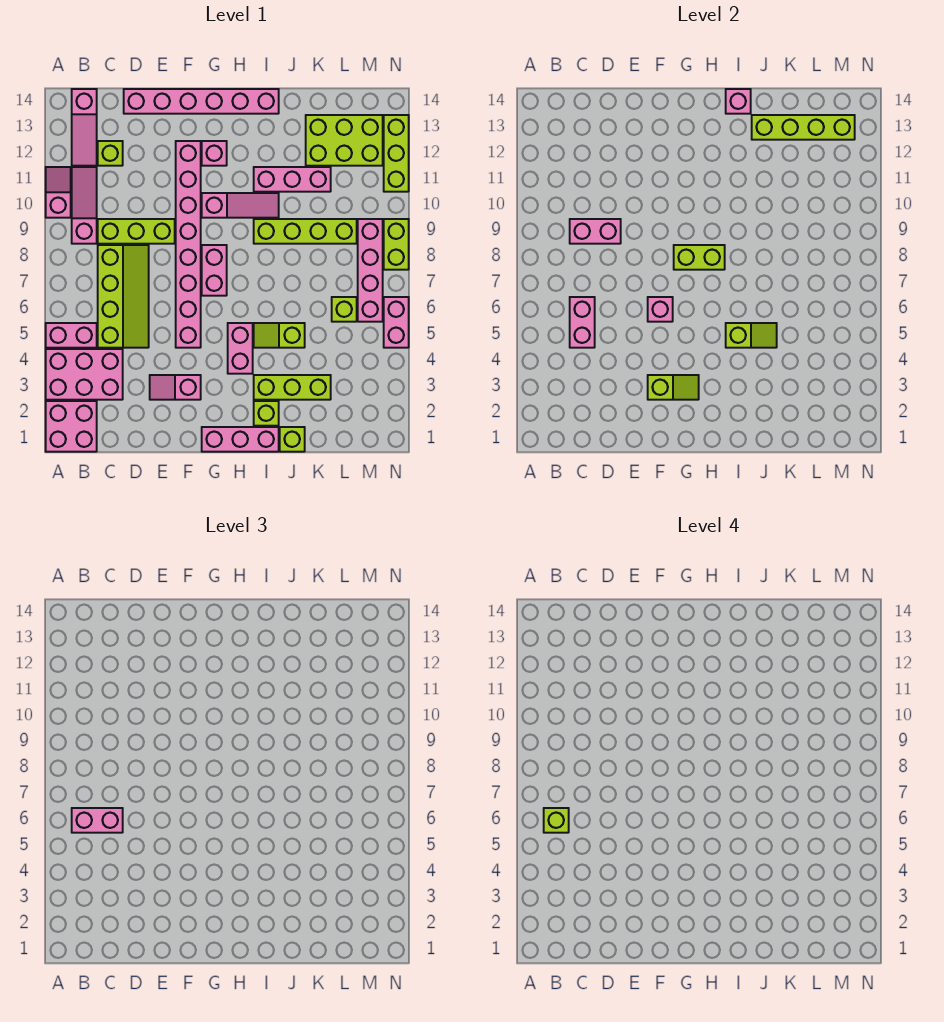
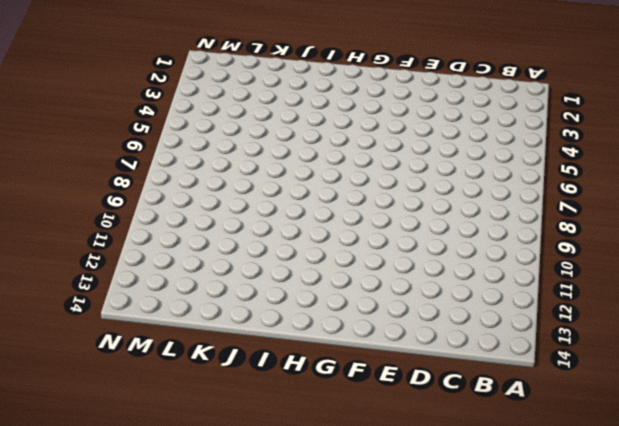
none -> pink brick A1:B2 level 1
none -> pink brick A3:C4 level 1
none -> pink brick A5:B5 level 1
none -> pink slope A10:A11 level 1 top 10

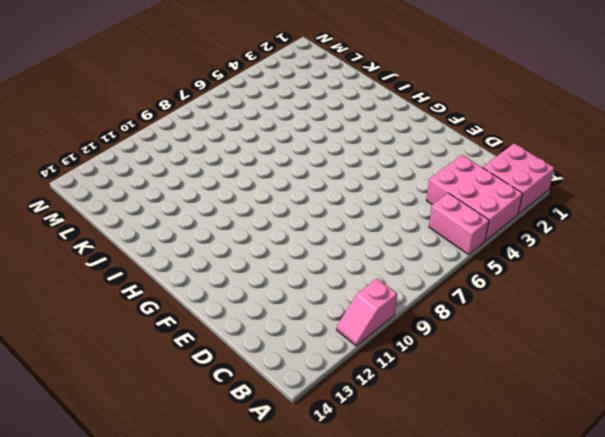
none -> pink slope B9:B11 level 1 top 9
none -> pink slope B12:B14 level 1 top 14
none -> lime slope C5:D8 level 1 top C
none -> lime brick C9:E9 level 1

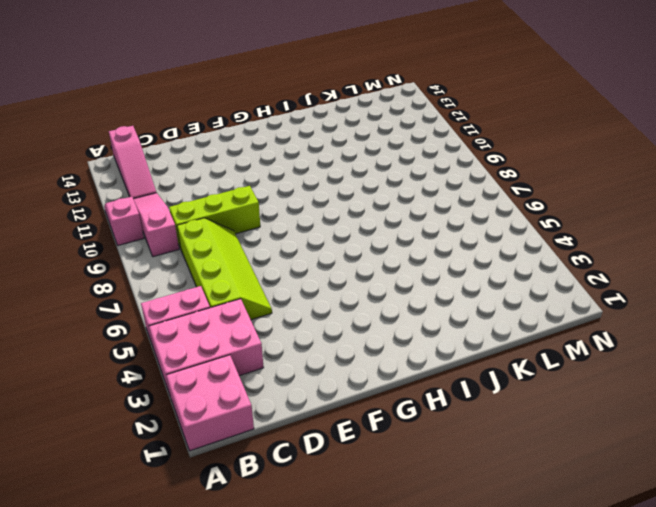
none -> lime brick C12 level 1
none -> pink brick D14:I14 level 1
none -> pink slope E3:F3 level 1 top F
none -> pink brick F5:F12 level 1

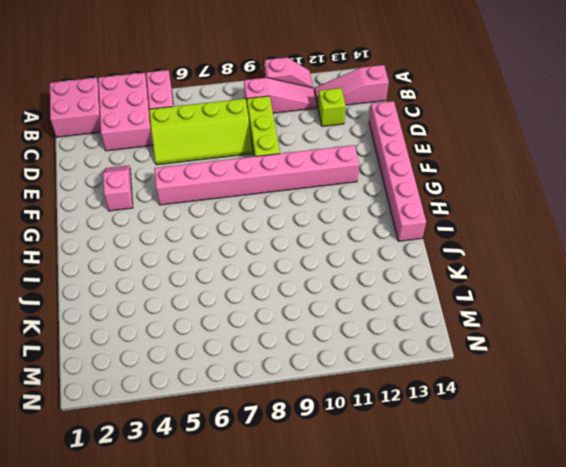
none -> pink brick G1:I1 level 1
none -> pink brick G7:G8 level 1
none -> pink slope G10:I10 level 1 top G
none -> pink brick G12 level 1

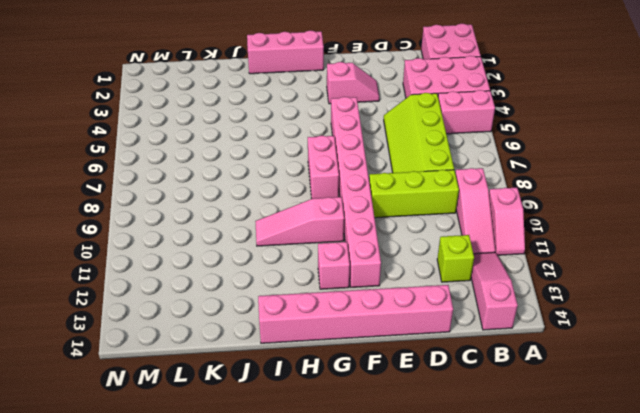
none -> pink brick H4:H5 level 1
none -> lime brick I2 level 1
none -> lime brick I3:K3 level 1
none -> lime slope I5:J5 level 1 top J

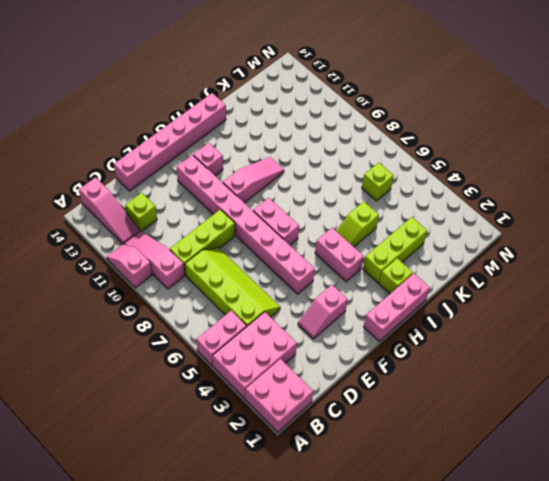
none -> lime brick I9:L9 level 1
none -> pink brick I11:K11 level 1
none -> lime brick J1 level 1
none -> lime brick K12:M13 level 1

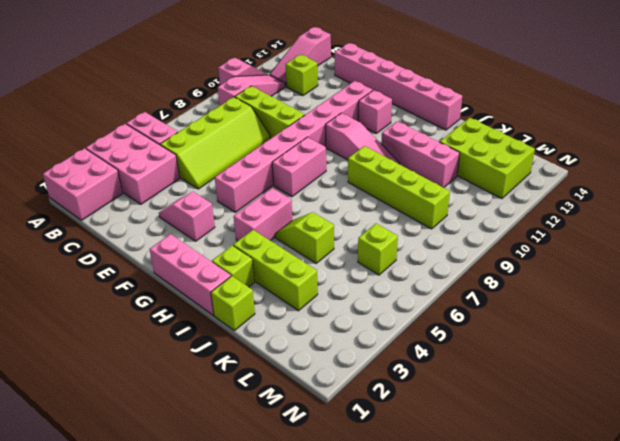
none -> pink brick M6:M9 level 1
none -> pink brick N5:N6 level 1
none -> lime brick N8:N9 level 1
none -> lime brick N11:N13 level 1

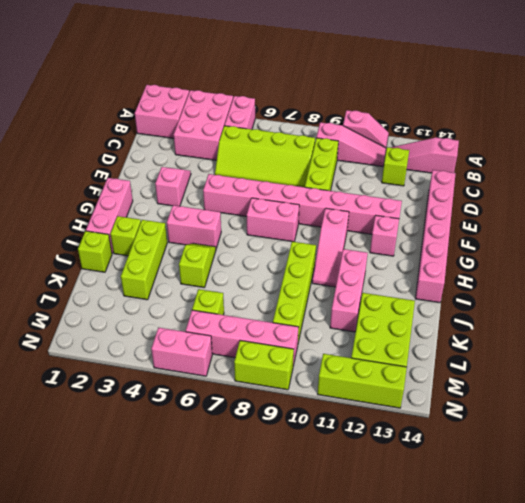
none -> pink brick C5:C6 level 2
none -> pink brick C9:D9 level 2
none -> lime slope F3:G3 level 2 top F
none -> pink brick F6 level 2

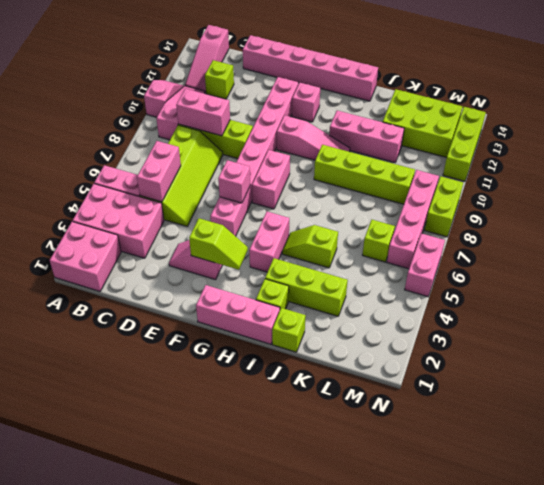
none -> lime brick G8:H8 level 2
none -> lime slope I5:J5 level 2 top I
none -> pink brick I14 level 2
none -> lime brick J13:M13 level 2

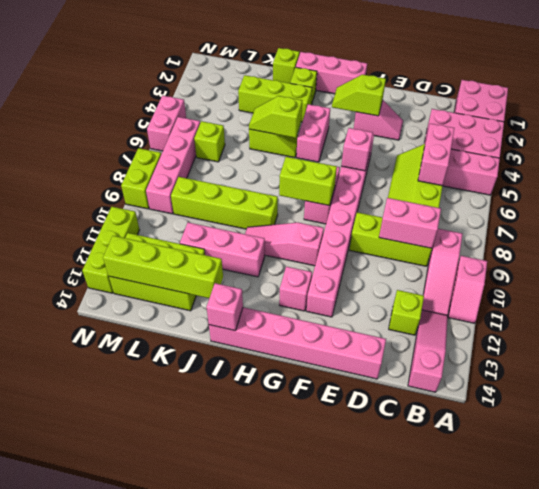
none -> pink brick B6:C6 level 3
none -> lime brick B6 level 4

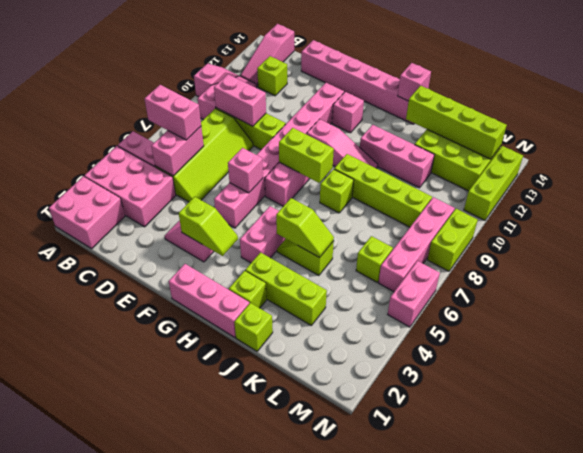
lime brick I8 level 1 -> lime brick B6 level 4

